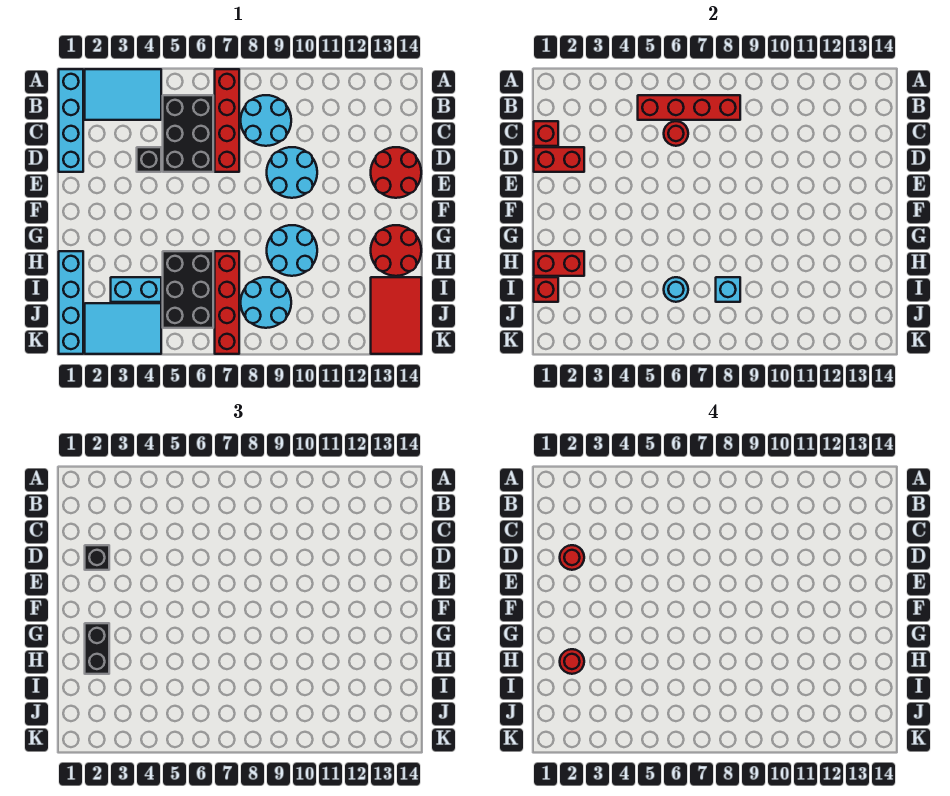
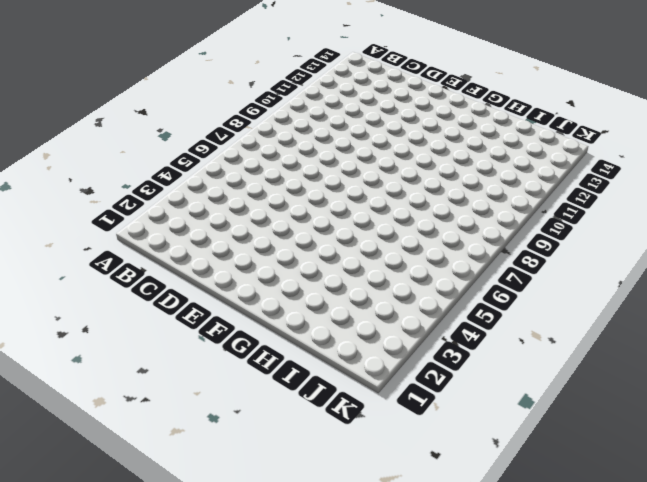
none -> cyan brick A1:D1 level 1
none -> cyan tile A2:B4 level 1
none -> red brick A7:D7 level 1

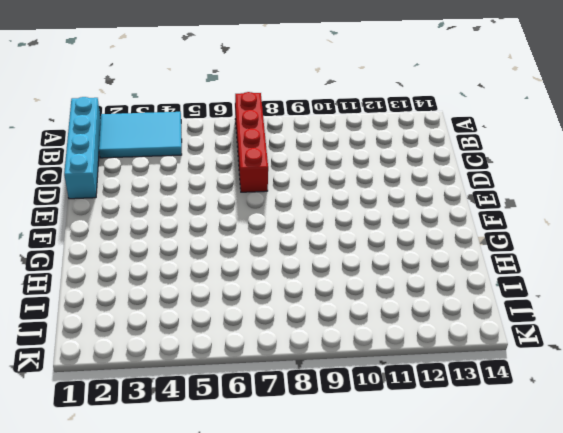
none -> black brick B5:D6 level 1
none -> cyan round brick B8:C9 level 1
none -> black brick D4 level 1

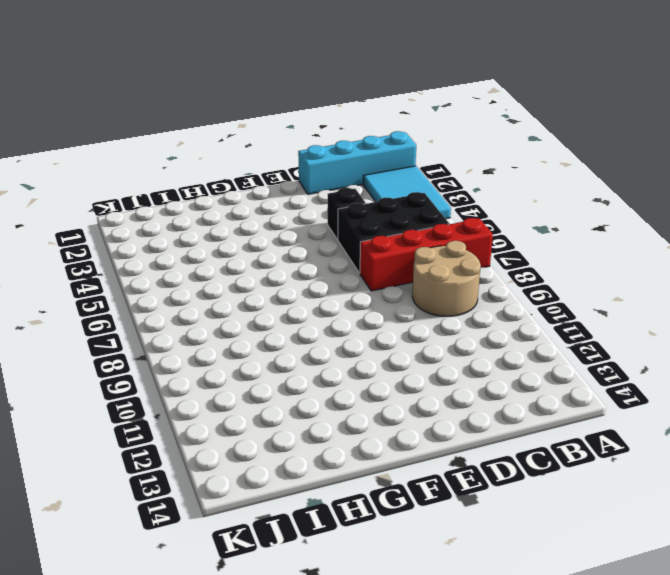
tan round brick B8:C9 level 1 -> cyan round brick B8:C9 level 1
none -> cyan round brick D9:E10 level 1
none -> red round brick D13:E14 level 1
none -> cyan round brick G9:H10 level 1

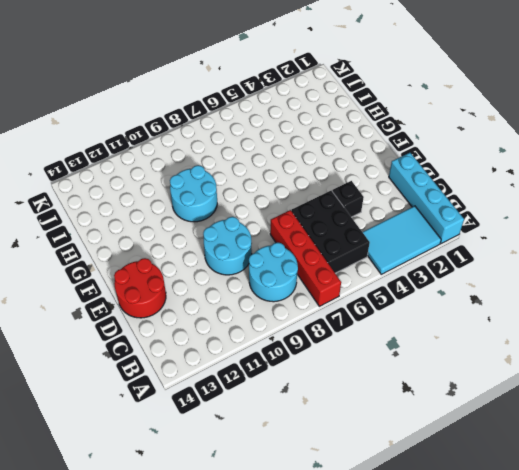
none -> red round brick G13:H14 level 1
none -> cyan brick H1:K1 level 1
none -> black brick H5:J6 level 1

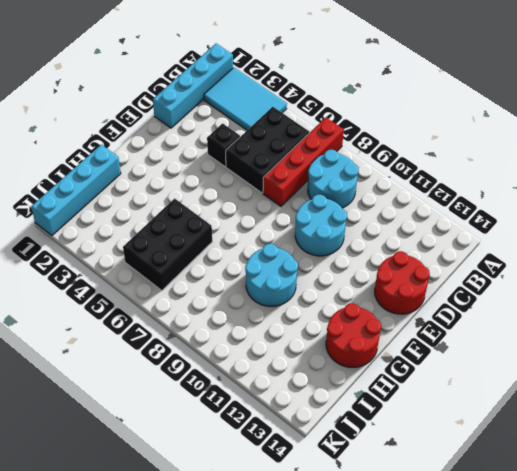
none -> red brick H7:K7 level 1
none -> cyan brick I3:I4 level 1
none -> cyan round brick I8:J9 level 1

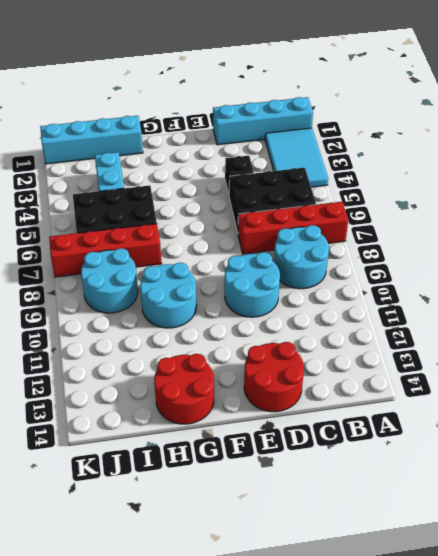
none -> red tile I13:K14 level 1
none -> cyan tile J2:K4 level 1
none -> red brick B5:B8 level 2

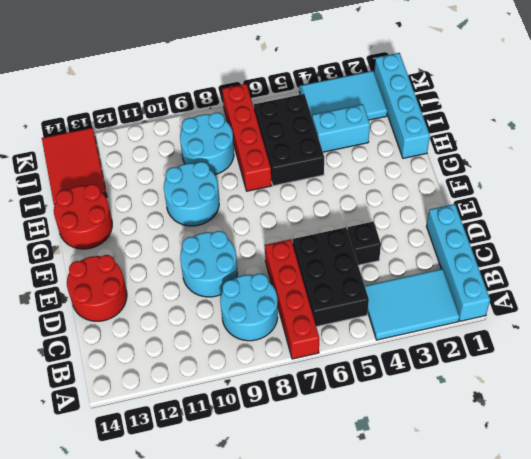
none -> red brick B5:B8 level 2
none -> red brick C1 level 2
none -> red round brick C6 level 2

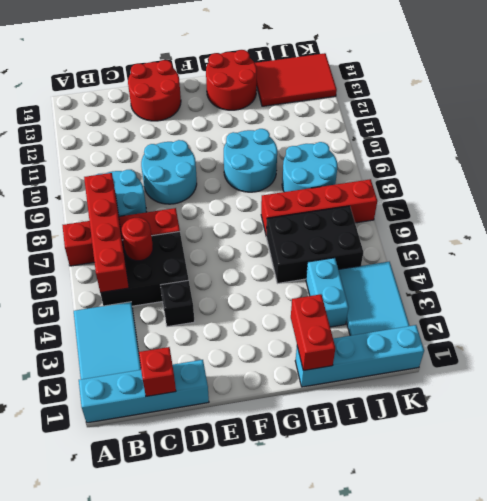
none -> red brick D1:D2 level 2
none -> red brick I1 level 2
none -> cyan round brick I6 level 2

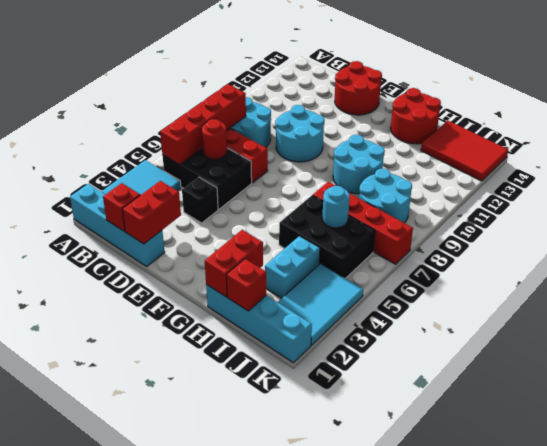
none -> cyan brick I8 level 2
none -> black brick D2 level 3
none -> black brick G2:H2 level 3

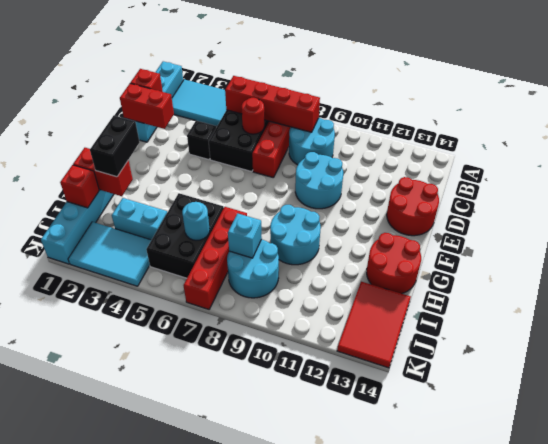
none -> black brick D2 level 3
none -> red round brick D2 level 4
none -> red round brick H2 level 4

